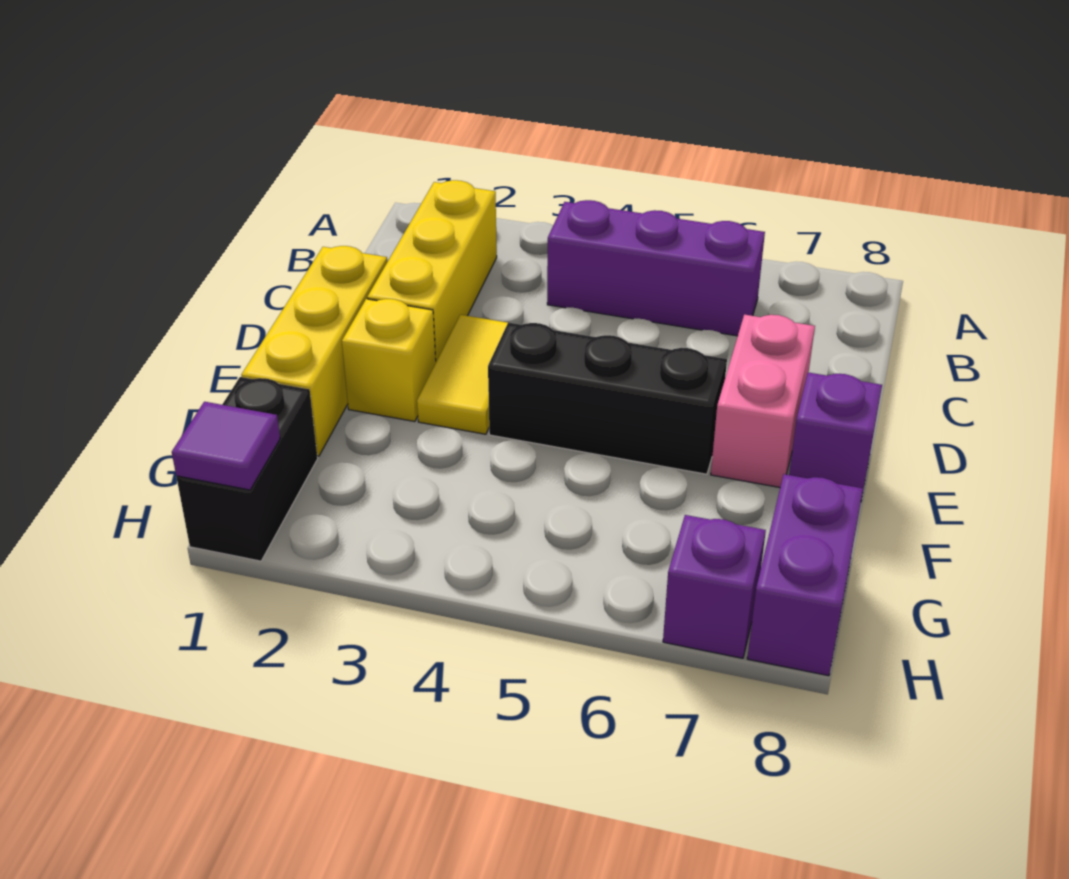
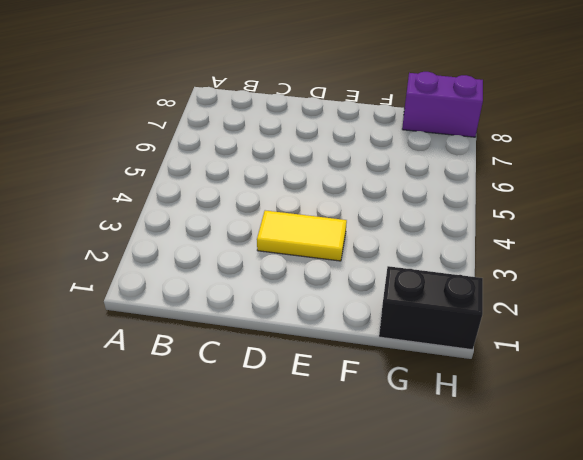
none -> yellow brick B2:D2 level 1
none -> purple brick B4:B6 level 1
none -> yellow brick D1:F1 level 1

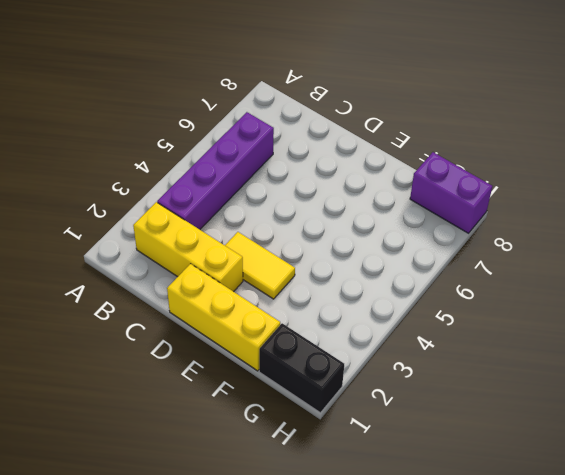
purple brick B3:B6 level 1 -> purple brick B4:B6 level 1
none -> pink brick D7:E7 level 1
none -> yellow brick E2 level 1
none -> black brick E4:E6 level 1

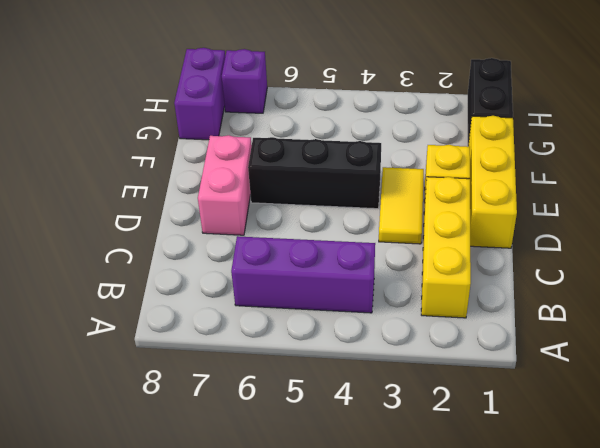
none -> purple brick E8 level 1
none -> purple tile H1 level 2

